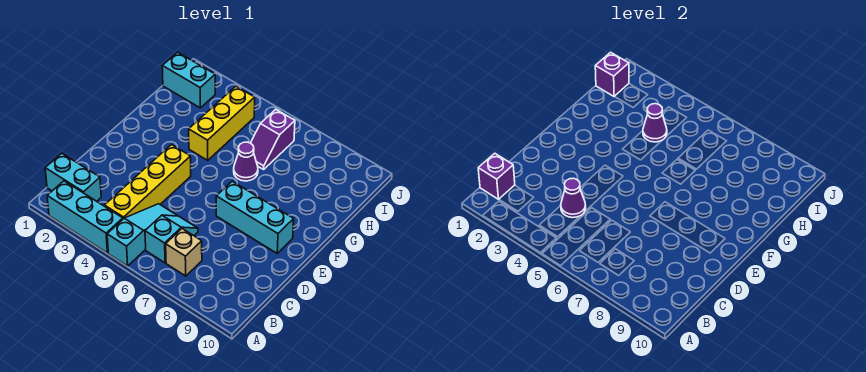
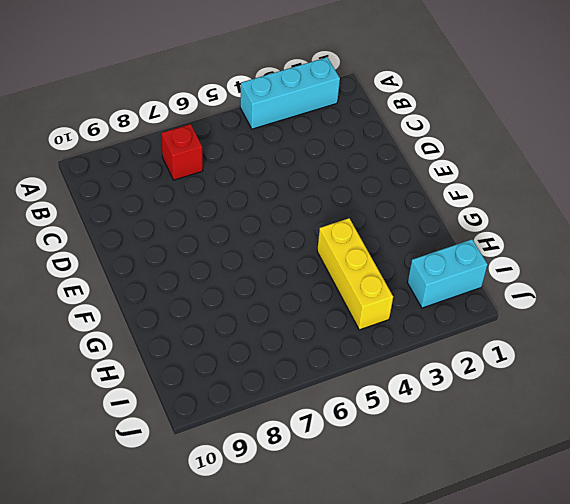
red brick B7 level 1 -> tan brick B7 level 1
none -> cyan slope A5:C5 level 1 top A
none -> cyan brick B1:B2 level 1
none -> yellow brick B4:E4 level 1

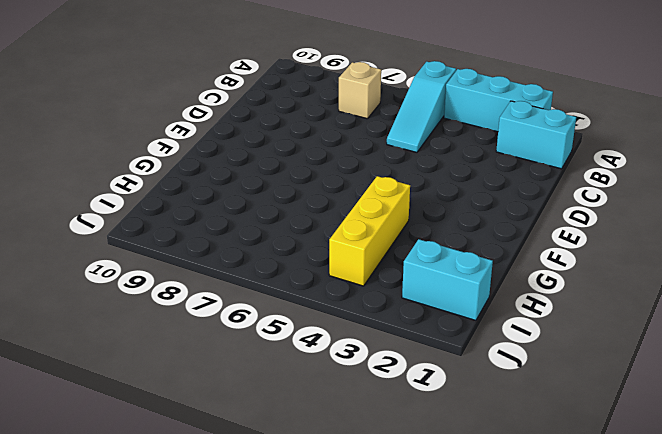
none -> yellow brick B4:E4 level 1
none -> cyan slope B6:C6 level 1 top B
none -> cyan brick E7:E9 level 1

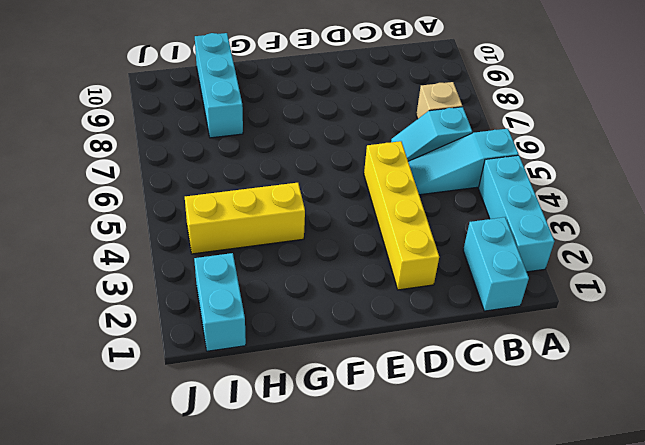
yellow brick D2:D5 level 1 -> yellow brick B4:E4 level 1
cyan brick H8:H10 level 1 -> cyan brick E7:E9 level 1
none -> purple cone G6 level 1
none -> purple slope H6:I6 level 1 top I
none -> purple brick B1 level 2

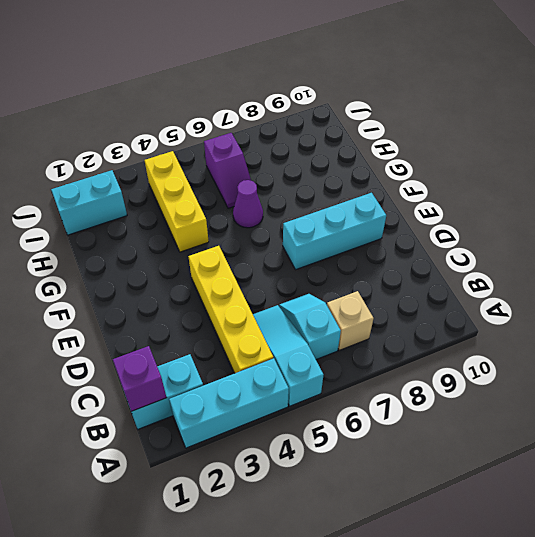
none -> purple cone C4 level 2
none -> purple cone H4 level 2
none -> purple brick I1 level 2

